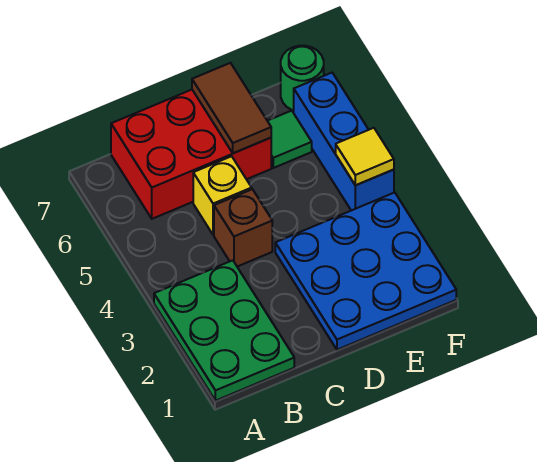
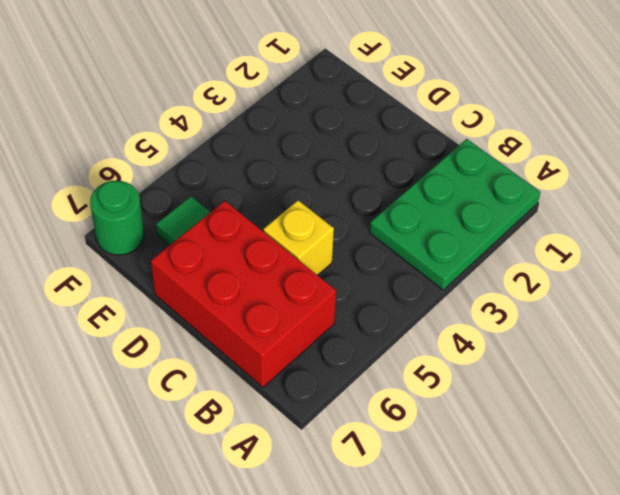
none -> brown brick C4 level 1
none -> blue plate D1:F3 level 1

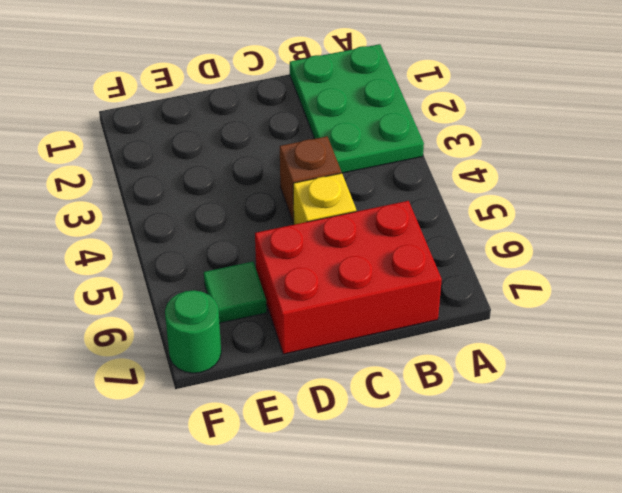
none -> blue plate D1:F3 level 1
none -> blue brick F4:F6 level 1

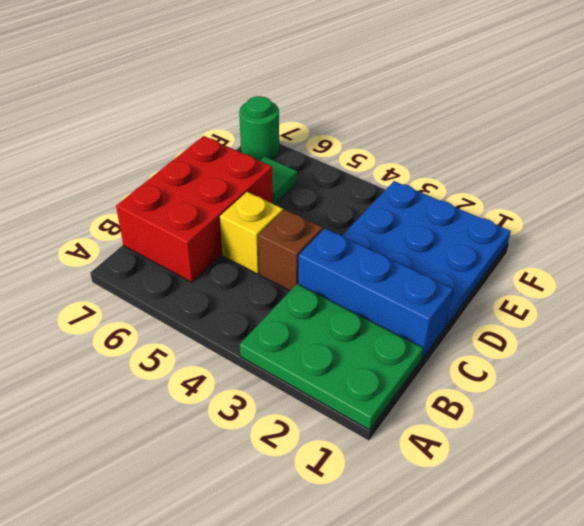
blue brick C1:C3 level 1 -> blue brick F4:F6 level 1
none -> brown tile D6:D7 level 2
none -> yellow tile F4 level 2

